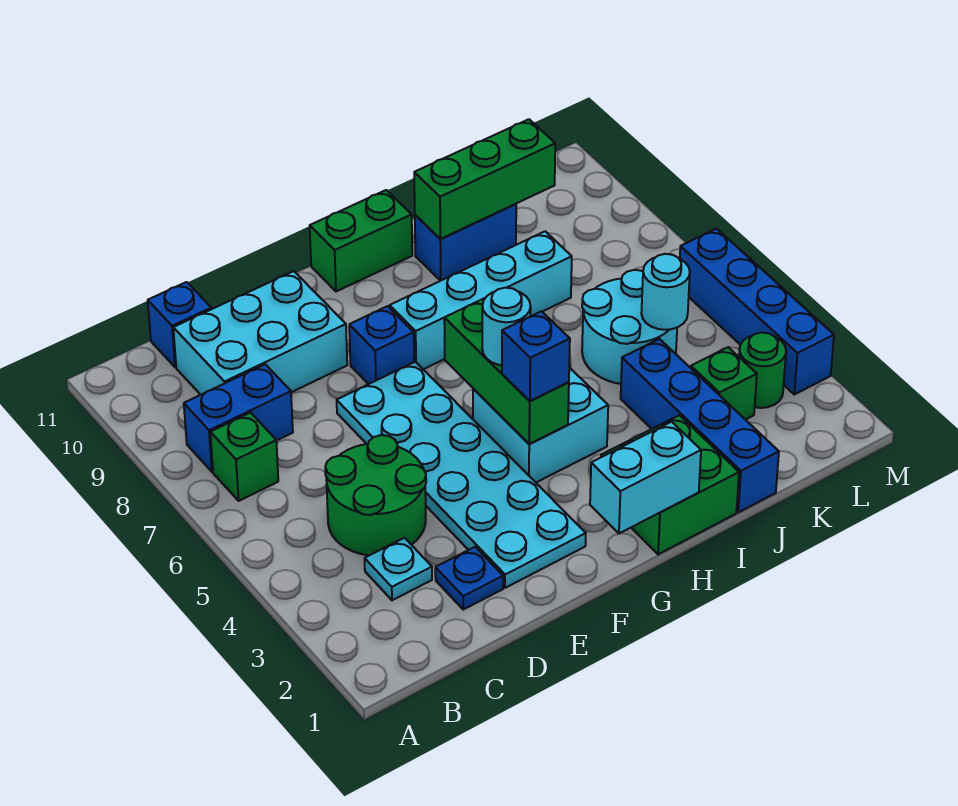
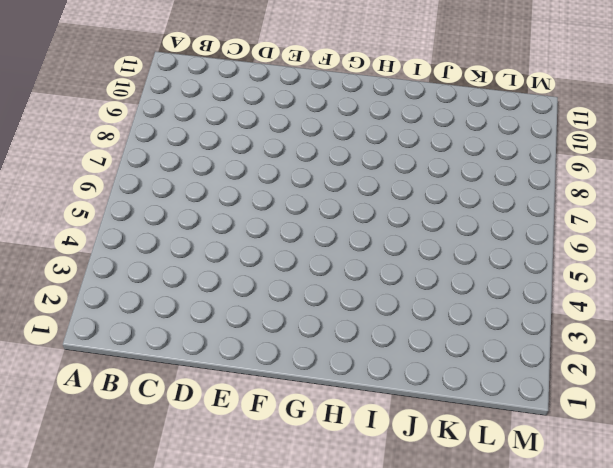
none -> green brick B7 level 1
none -> blue brick B8:C8 level 1
none -> cyan plate C3 level 1

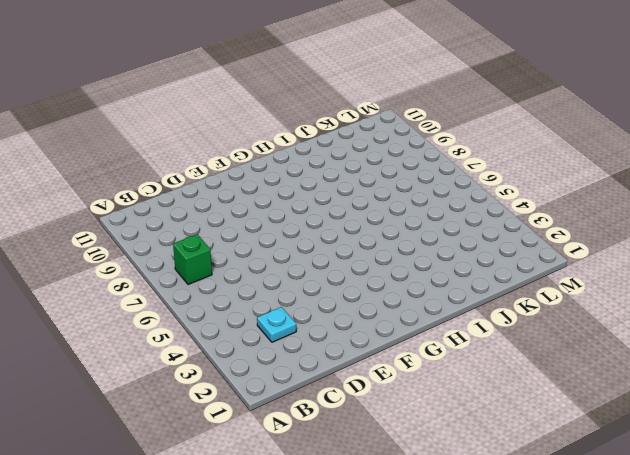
none -> blue brick B8:C8 level 1
none -> green round brick C4:D5 level 1
none -> cyan brick C9:E10 level 1

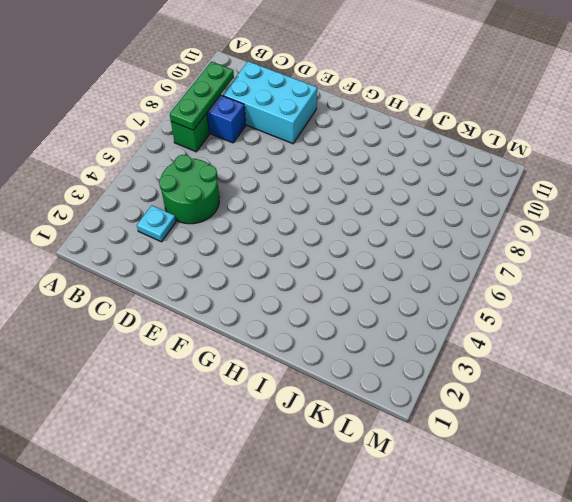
green plate B7:B9 level 2 -> none
none -> blue brick C11 level 1
none -> blue plate D2 level 1
none -> cyan plate E2:F7 level 1

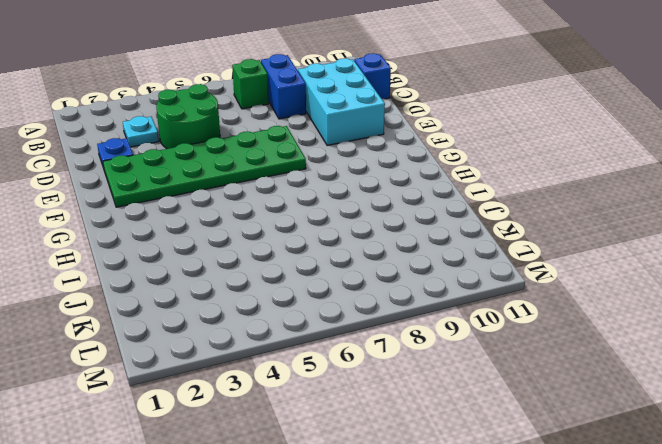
green plate E2:F7 level 1 -> cyan plate E2:F7 level 1
none -> blue brick F8 level 1
none -> cyan brick G4:H5 level 1
none -> cyan brick G8:J8 level 1

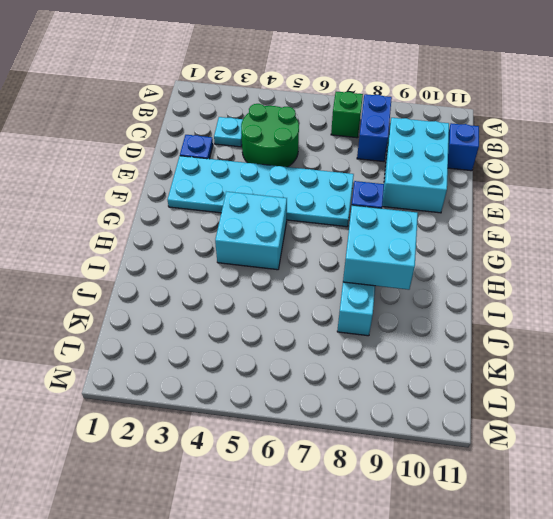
cyan brick H8:I9 level 2 -> none
none -> green brick G11:H11 level 1
none -> green brick H1:I2 level 1
none -> blue brick I10:J10 level 1

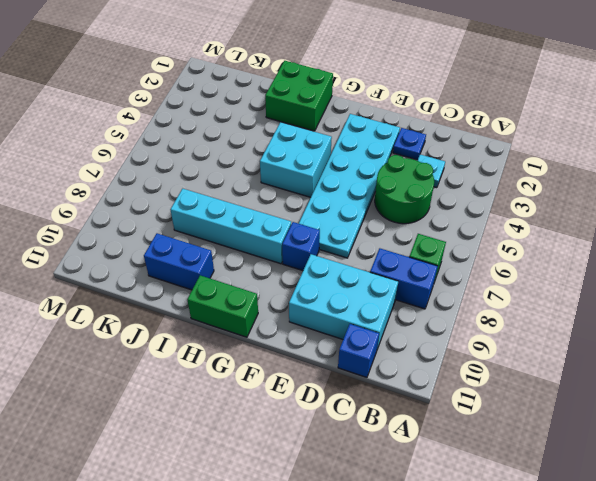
none -> blue brick J1:J4 level 1
none -> cyan round brick J5:K6 level 1
none -> green brick K3 level 1

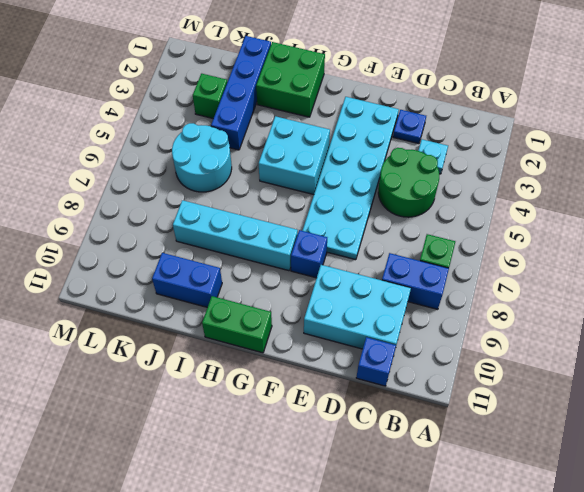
none -> green round brick L3 level 1
none -> blue brick M3:M6 level 1
none -> cyan brick G1:H1 level 2

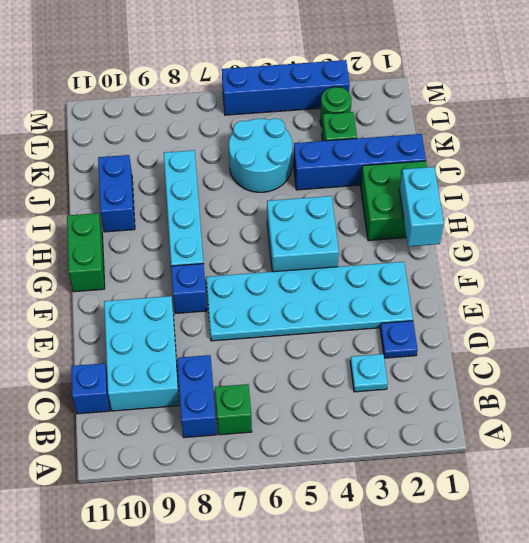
none -> green round brick C4:D5 level 1
none -> green brick G4:G6 level 2
none -> green brick I10:K10 level 2

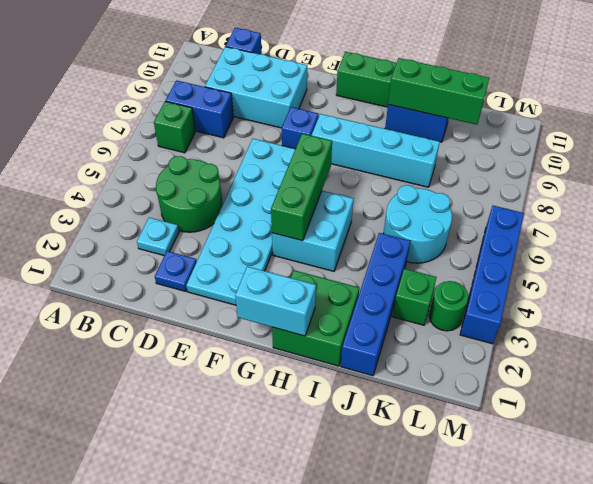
none -> cyan round brick K5 level 2
none -> blue brick G4 level 3
none -> cyan round brick G5 level 3

